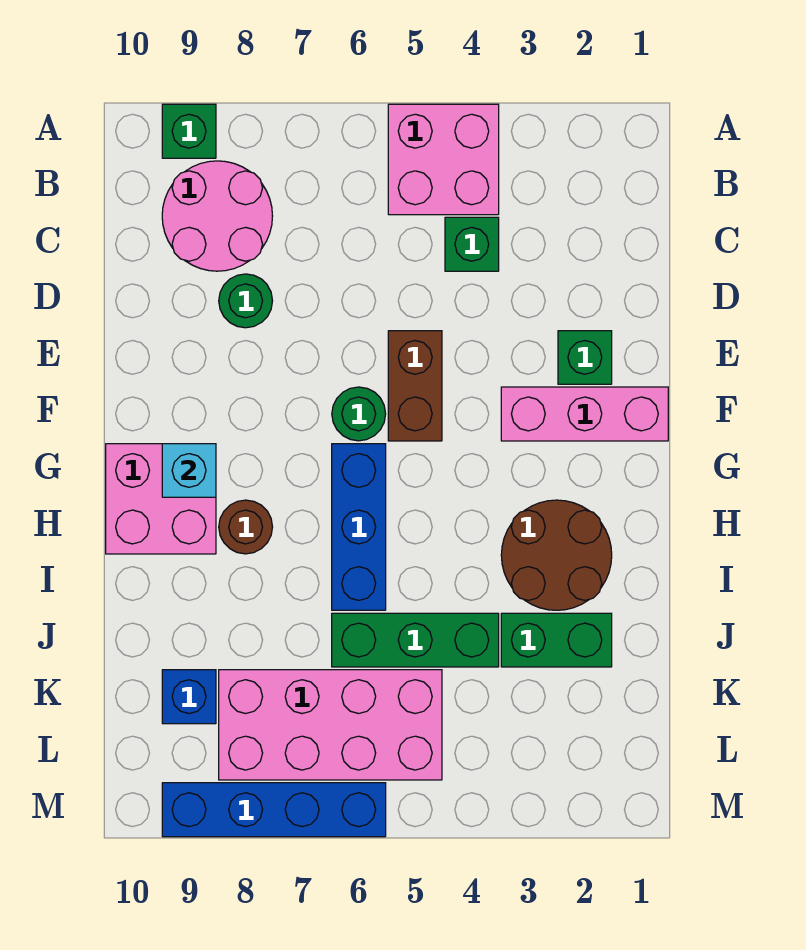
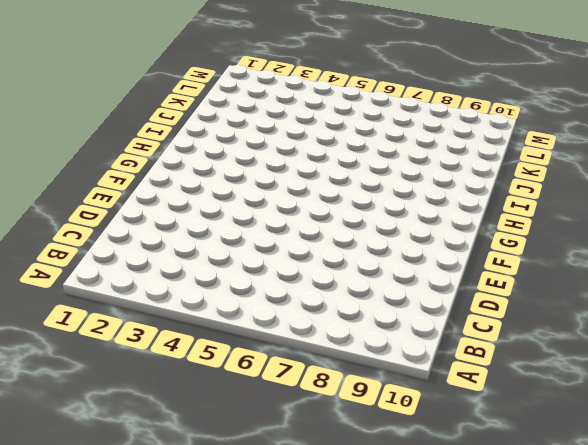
none -> pink brick A4:B5 level 1
none -> green brick A9 level 1
none -> pink round brick B8:C9 level 1

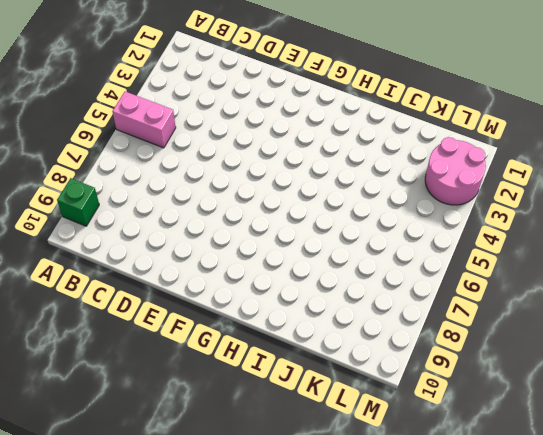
pink brick A5:B5 level 1 -> pink brick A4:B5 level 1
pink round brick L2:M3 level 1 -> pink round brick B8:C9 level 1
none -> green brick C4 level 1
none -> green round brick D8 level 1
none -> green brick E2 level 1

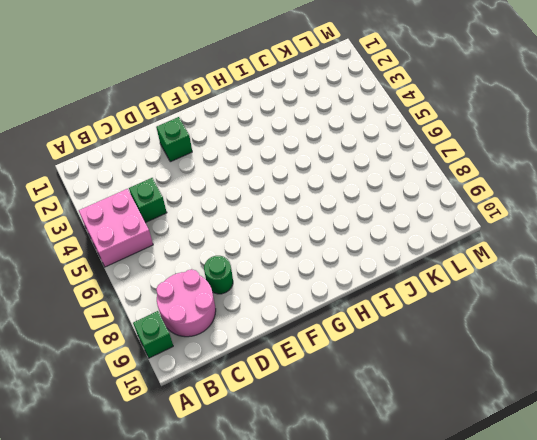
none -> brown brick E5:F5 level 1
none -> pink brick F1:F3 level 1
none -> green round brick F6 level 1

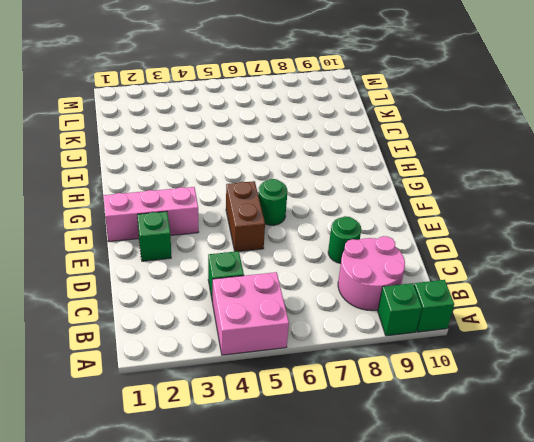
green brick A10 level 1 -> none
none -> blue brick G6:I6 level 1
none -> pink brick G9:H10 level 1
none -> brown round brick H2:I3 level 1

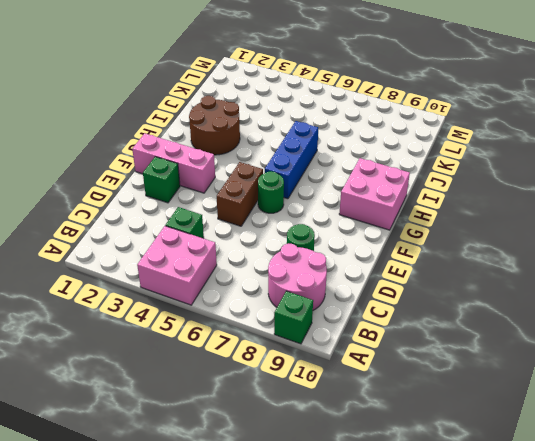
none -> brown round brick H8 level 1
none -> green brick J2:J3 level 1
none -> green brick J4:J6 level 1

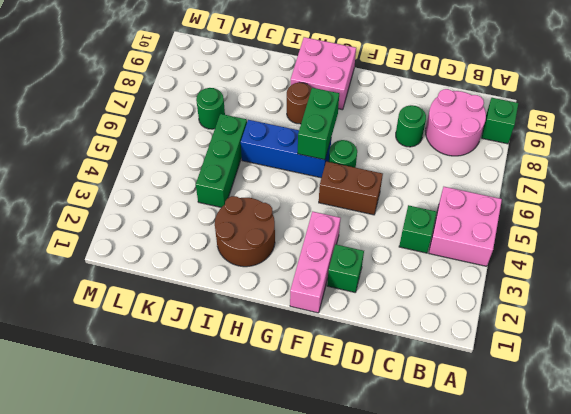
green brick G6:G7 level 2 -> green brick J2:J3 level 1
green round brick K7 level 1 -> pink brick K5:L8 level 1
none -> blue brick K9 level 1
none -> blue brick M6:M9 level 1
none -> cyan brick G9 level 2

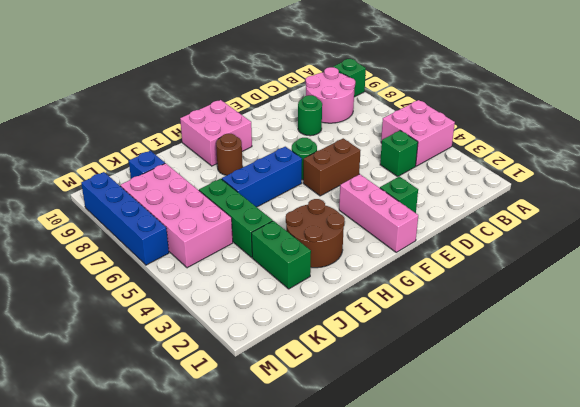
none -> cyan brick G9 level 2

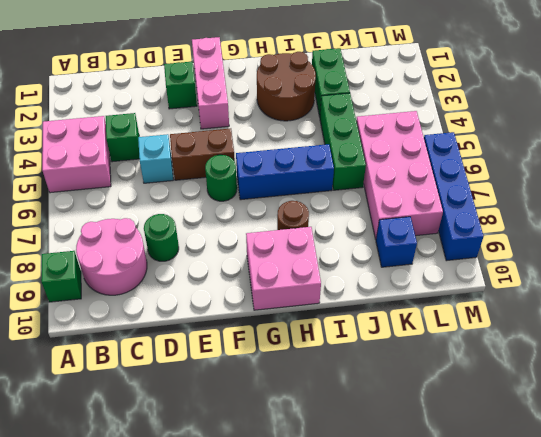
cyan brick D5 level 1 -> cyan brick G9 level 2

